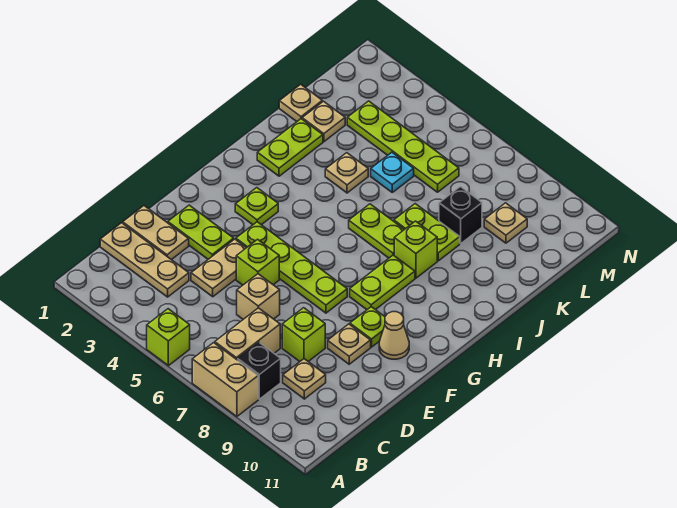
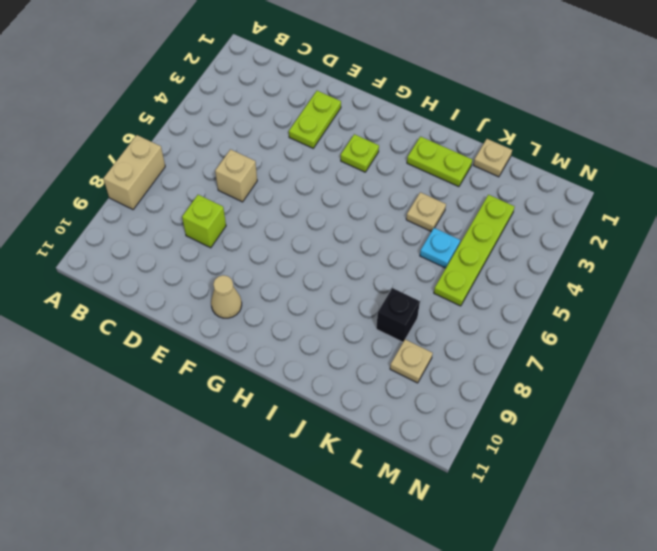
none -> lime brick A5 level 1
none -> tan brick B7:C7 level 1
none -> black brick B8 level 1

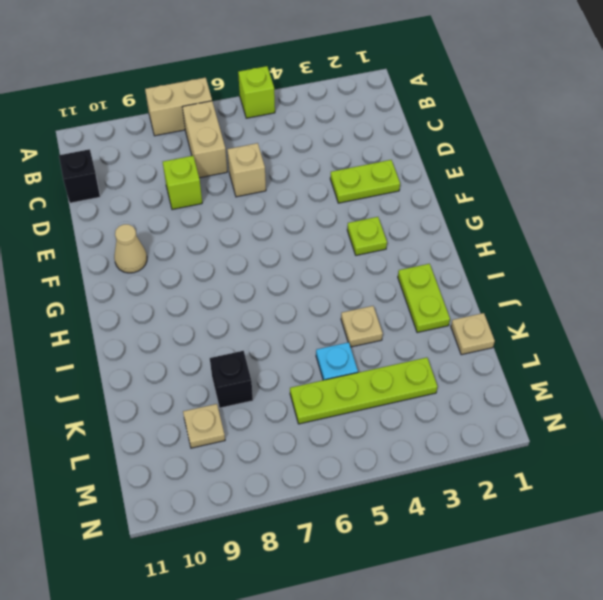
black brick C11 level 1 -> black brick B8 level 1
none -> tan plate C1:C3 level 1
none -> tan plate C9 level 1
none -> tan plate D1:D2 level 1

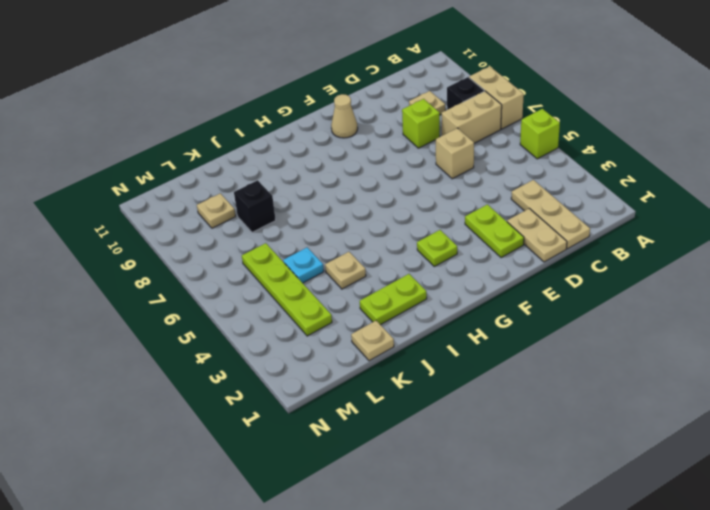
none -> tan plate D4:E4 level 1
none -> lime brick E5 level 1
none -> tan plate E9 level 1

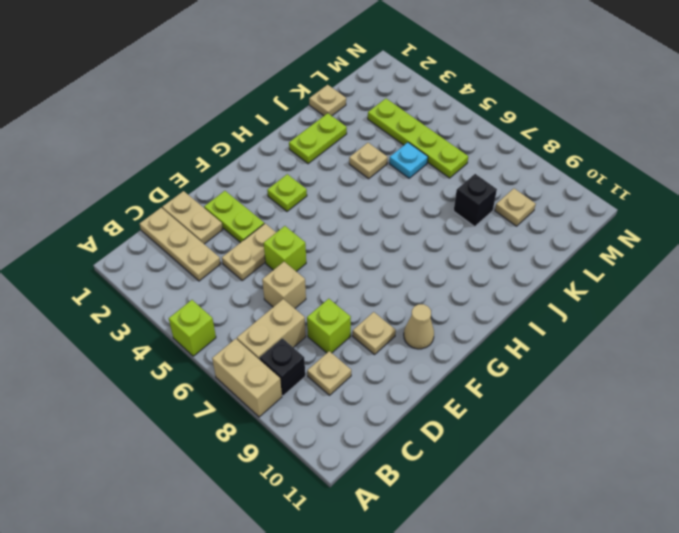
none -> lime plate F4:F7 level 1
none -> lime plate F9 level 1
none -> lime plate G8:H8 level 1

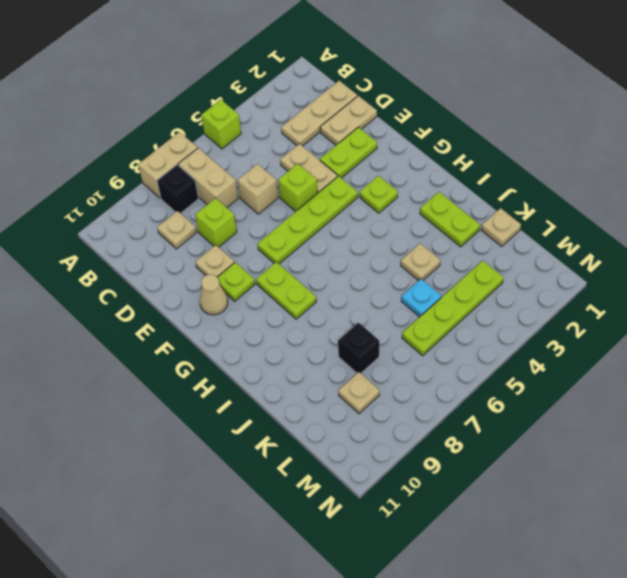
none -> lime plate I6:I7 level 1
none -> lime brick I8 level 1
none -> lime plate J7:J8 level 1

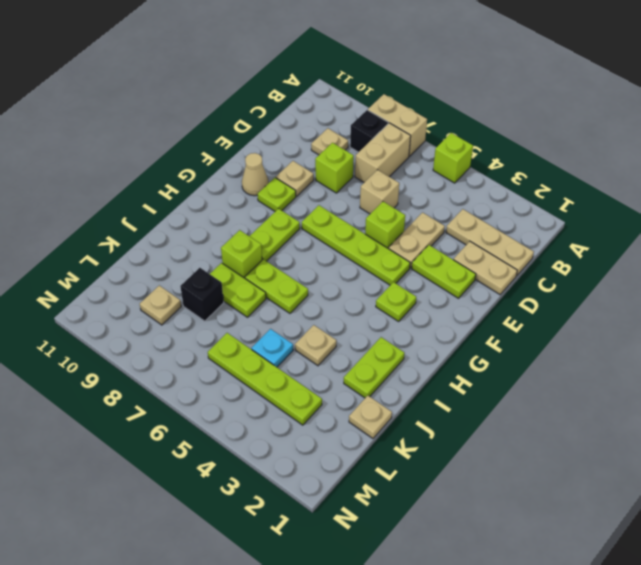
none -> tan plate K2 level 1

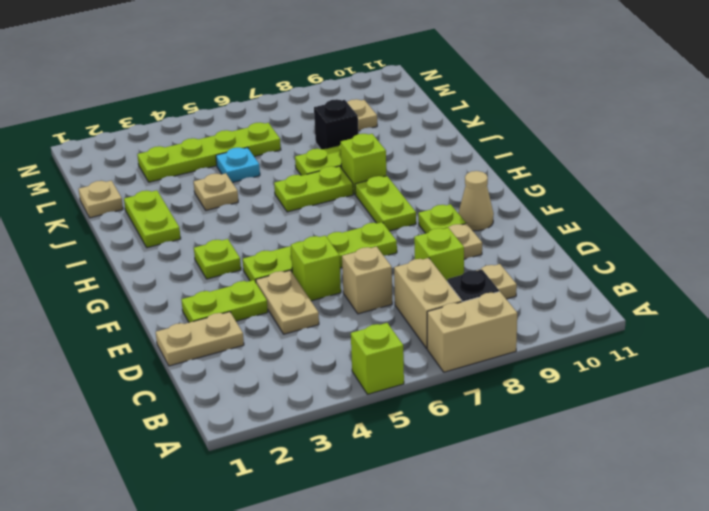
none -> tan plate C1:C3 level 1
none -> tan plate K2 level 1

